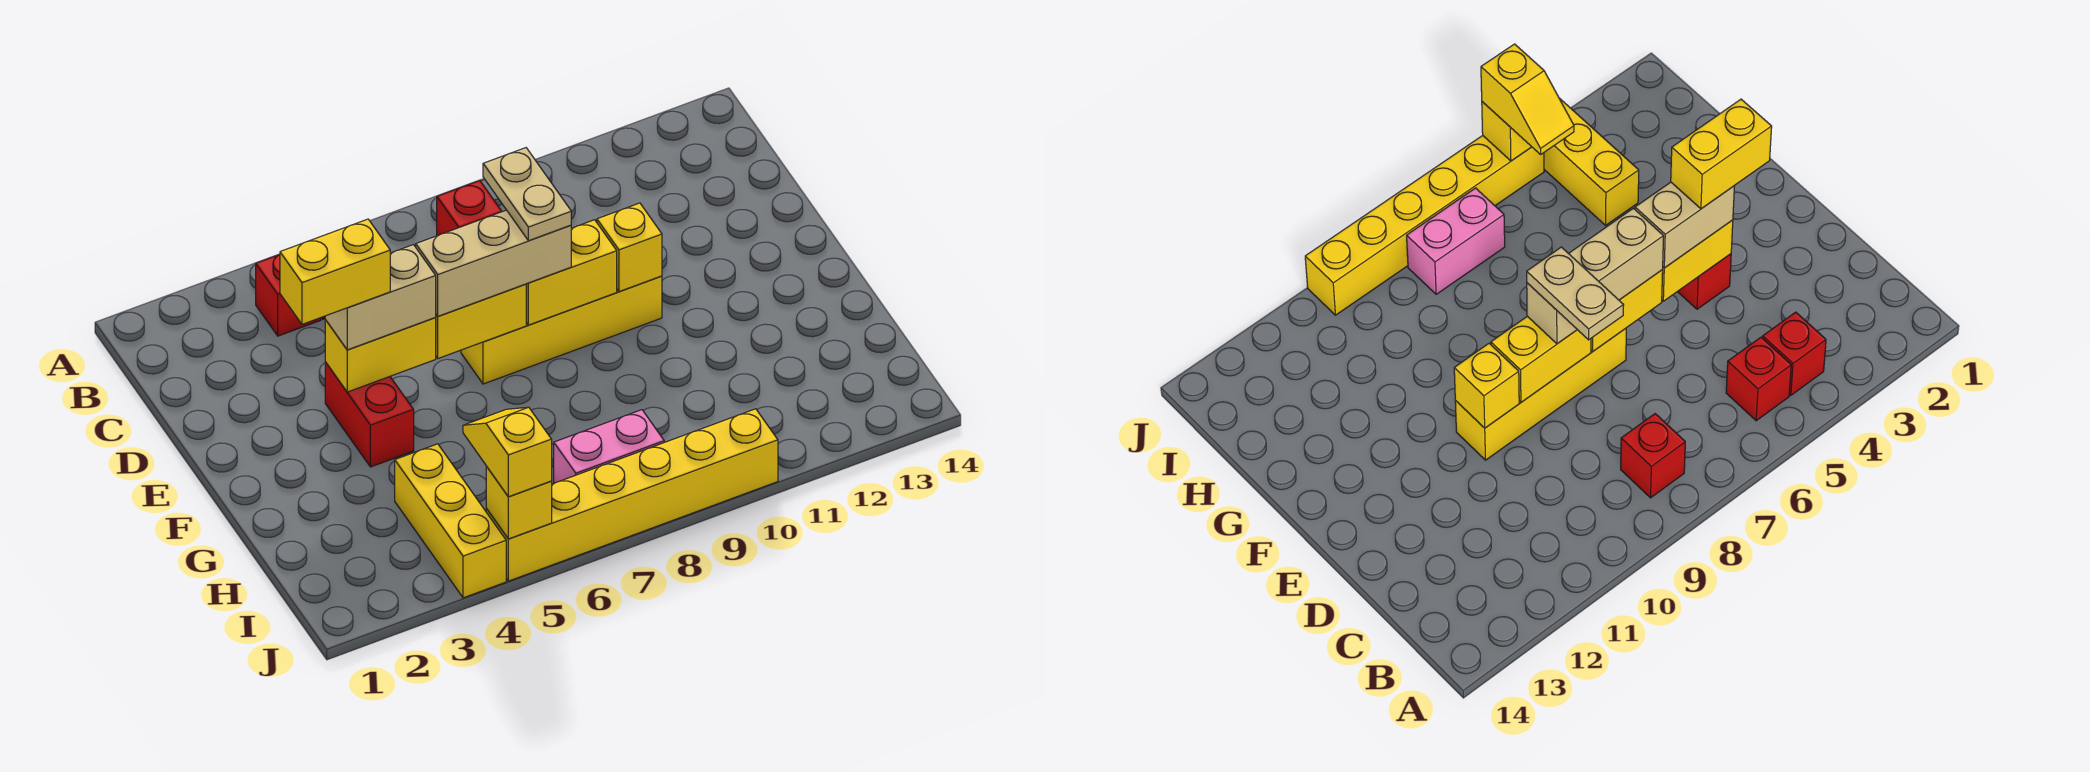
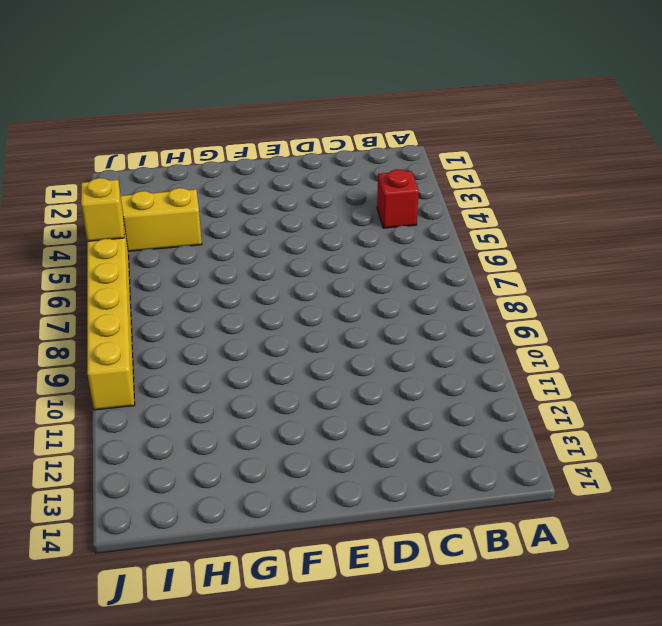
none -> red brick B5 level 1
none -> red brick B8 level 1
none -> red brick E4:F4 level 1

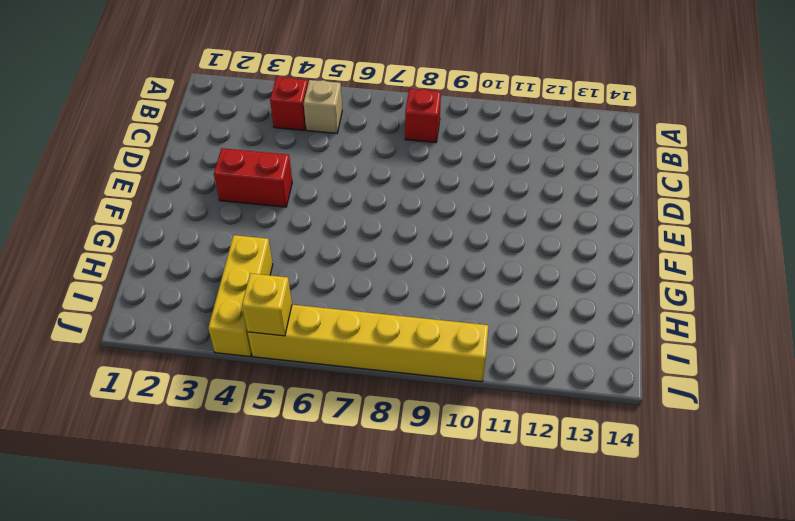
tan brick B5 level 1 -> red brick B5 level 1
red brick E3:E4 level 1 -> red brick E4:F4 level 1
none -> yellow brick E7:E10 level 1
none -> pink brick I7:I8 level 1
none -> yellow brick E4:E5 level 2

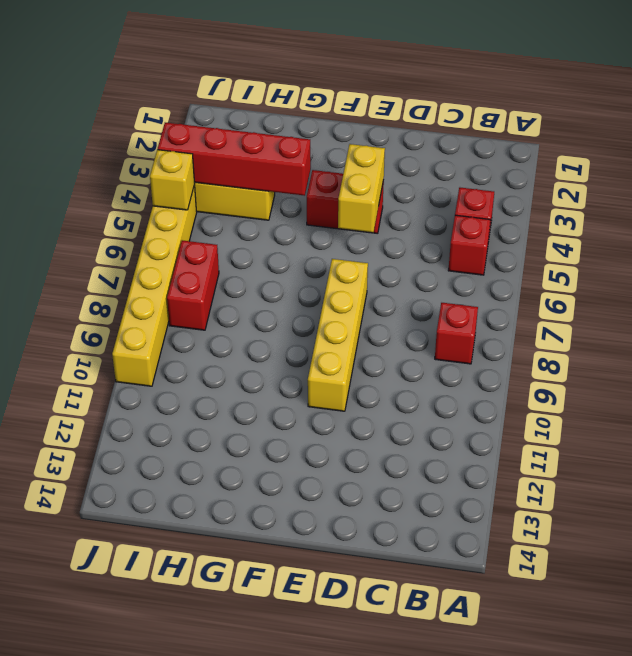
red brick G4:J4 level 2 -> none
red brick I7:I8 level 1 -> pink brick I7:I8 level 1
none -> yellow brick E6:E7 level 2
none -> yellow brick E8:E9 level 2
none -> yellow brick E10 level 2

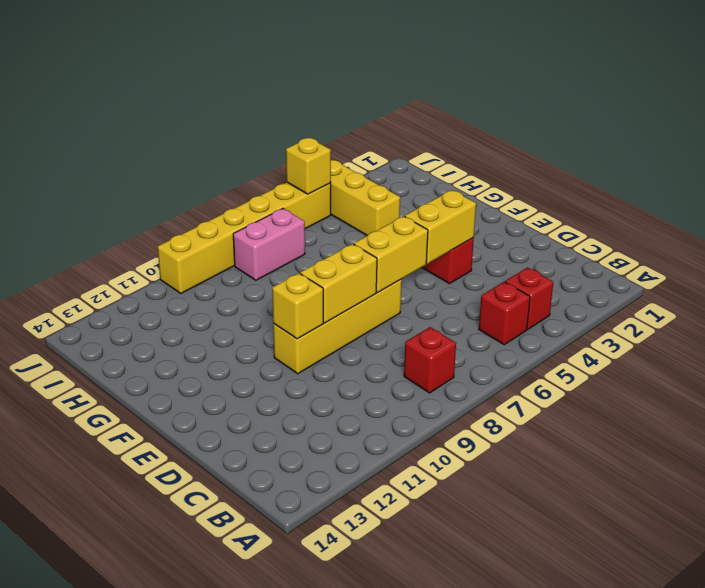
none -> tan brick E4:E5 level 3
none -> tan brick E6:E8 level 3
none -> yellow slope I5:J5 level 3 top J

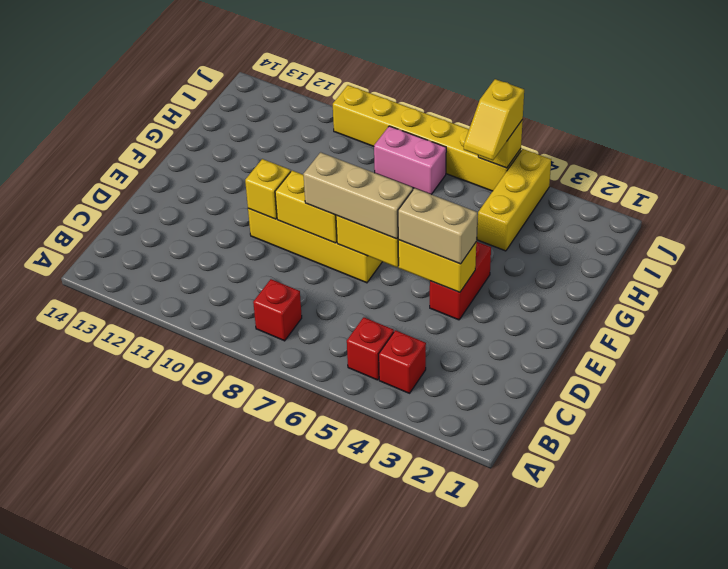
none -> tan plate D8:E8 level 4
none -> yellow brick E3:E4 level 4

